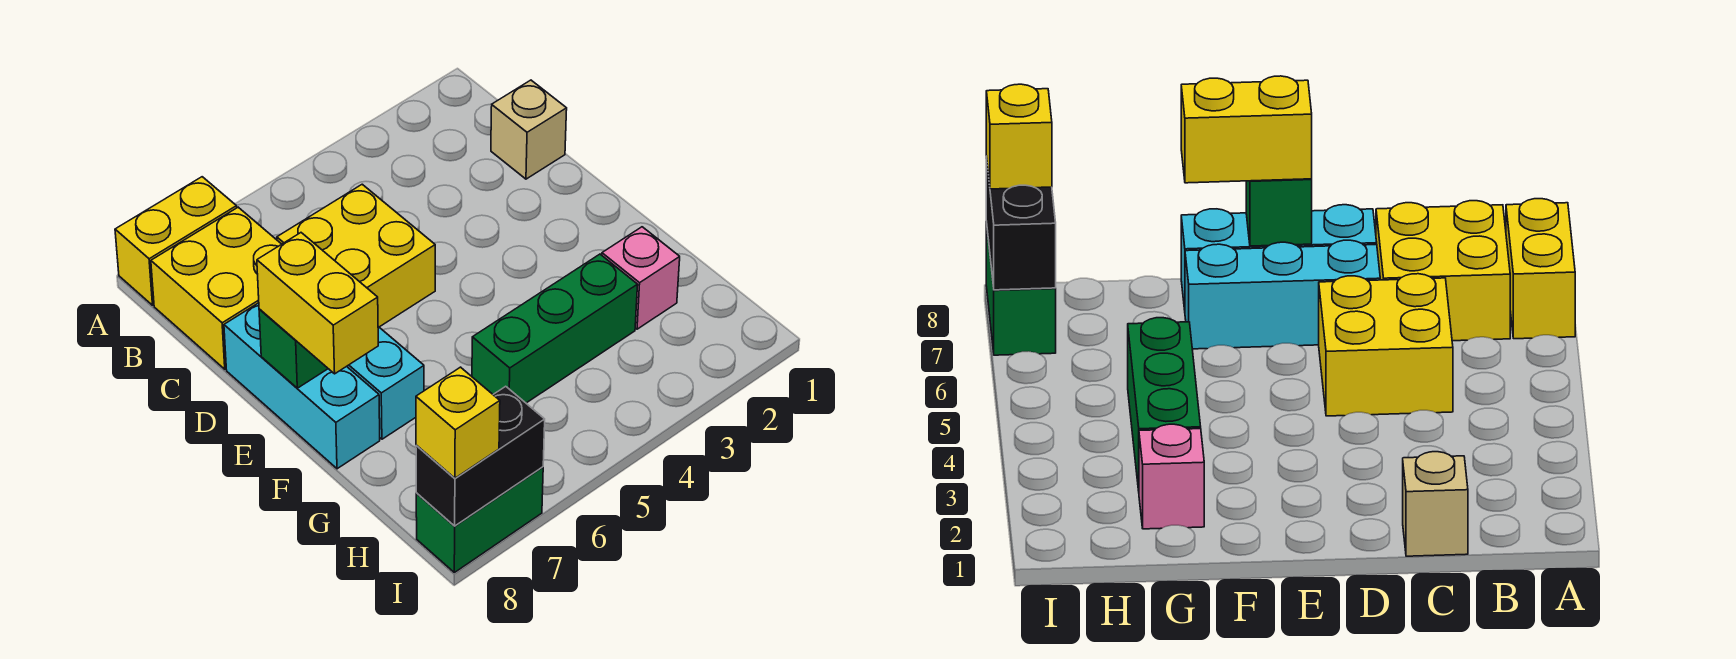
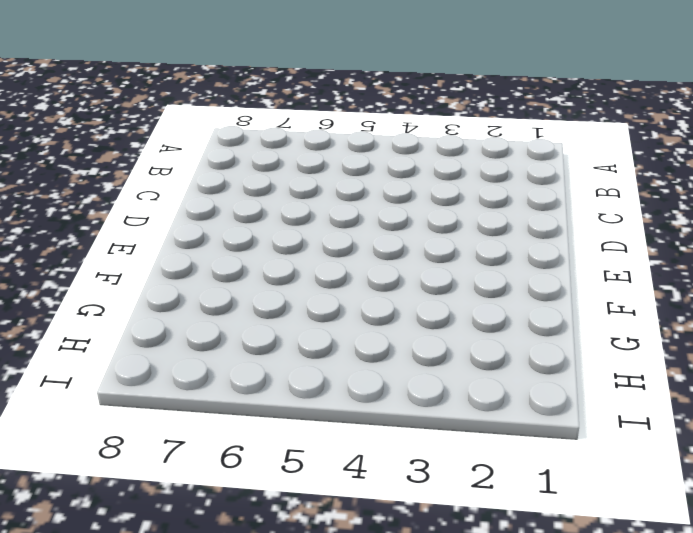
none -> yellow brick A7:A8 level 1
none -> yellow brick B7:C8 level 1
none -> tan brick C1 level 1

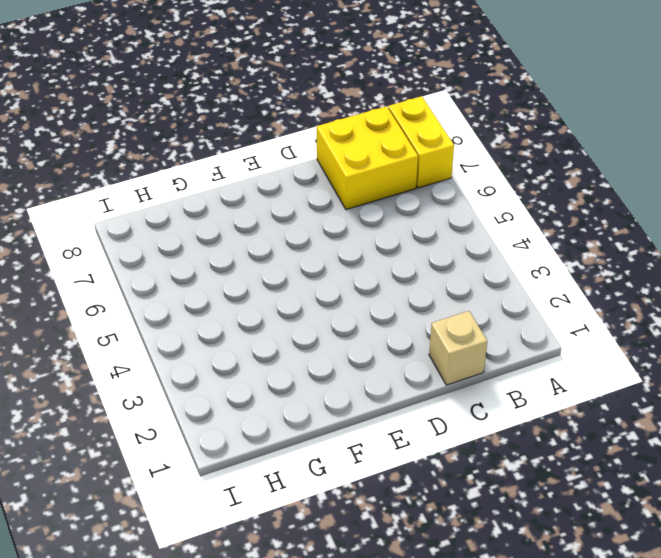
none -> yellow brick C5:D6 level 1
none -> cyan brick D7:F7 level 1
none -> cyan brick D8:F8 level 1

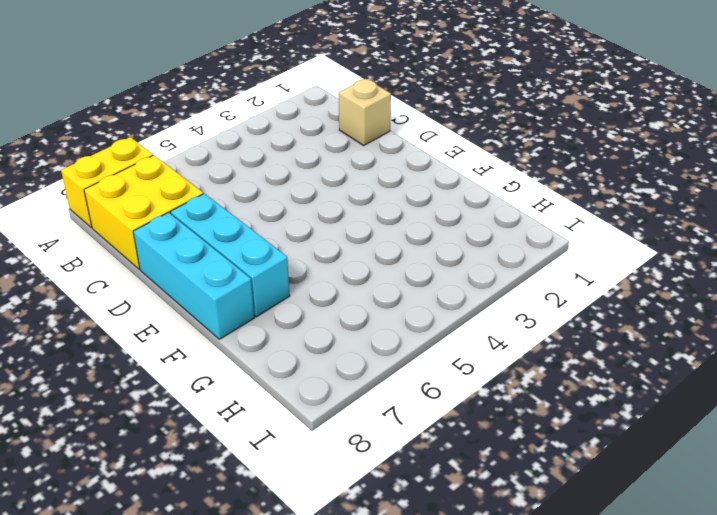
none -> yellow brick C5:D6 level 1
none -> pink brick G2 level 1
none -> green brick G3:G5 level 1

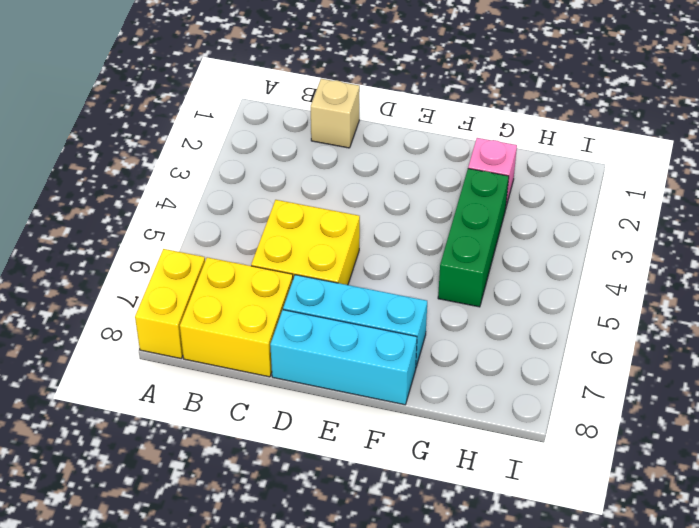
none -> green brick I7:I8 level 1
none -> green brick E8 level 2
none -> black brick I7:I8 level 2

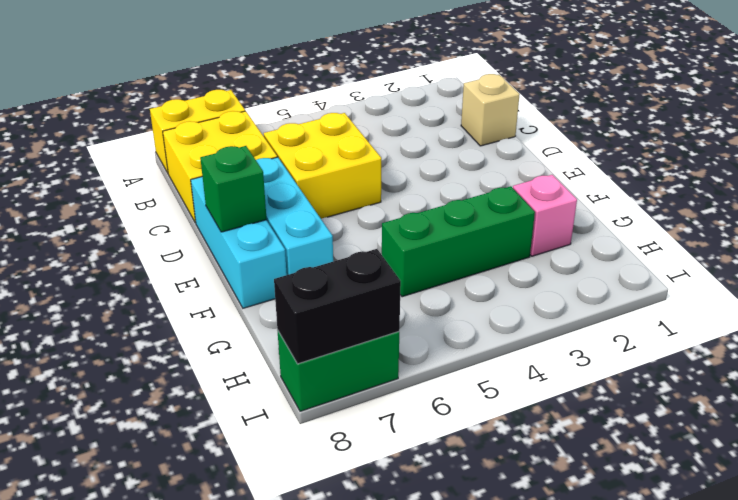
none -> yellow brick E8:F8 level 3
none -> yellow brick I8 level 3

